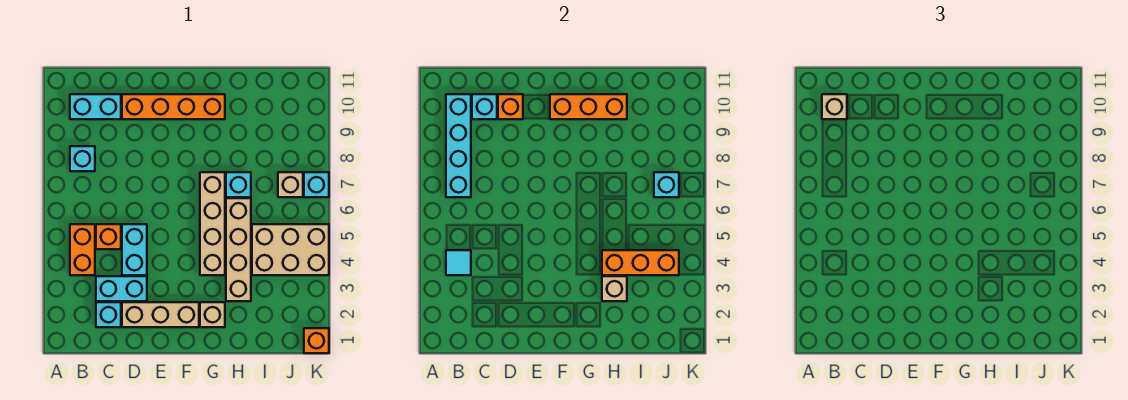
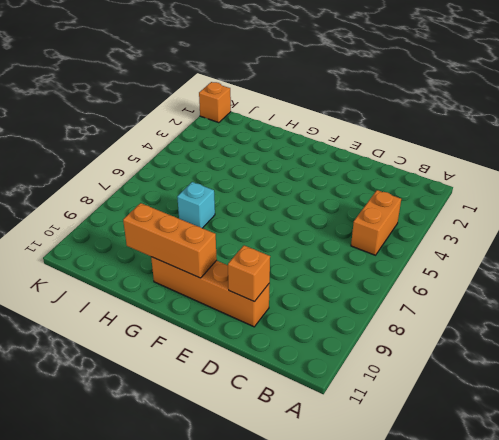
none -> cyan brick B8 level 1
none -> cyan brick B10:C10 level 1
none -> cyan brick C2 level 1

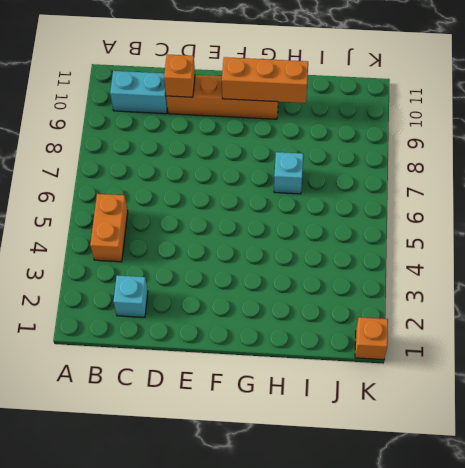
none -> cyan brick B8 level 1
none -> cyan brick C3:D3 level 1
none -> orange brick C5 level 1

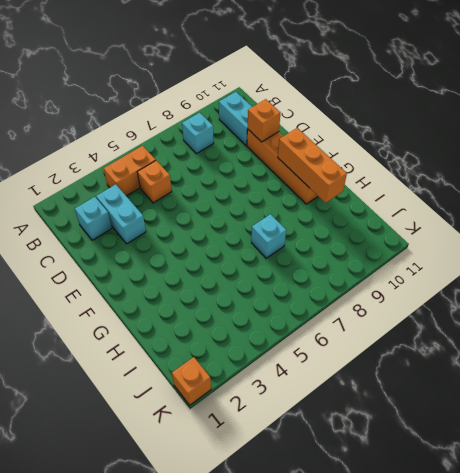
none -> tan brick D2:F2 level 1
none -> cyan brick D4:D5 level 1
none -> tan brick G2 level 1

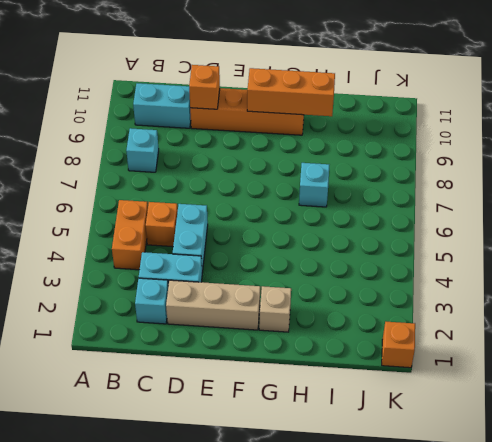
none -> tan brick G4:G7 level 1
none -> tan brick H3:H6 level 1
none -> tan brick I4:K5 level 1

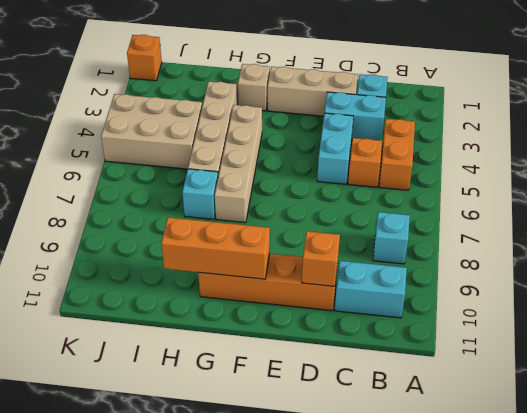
none -> tan brick J7 level 1
none -> cyan brick K7 level 1
none -> cyan tile B4 level 2

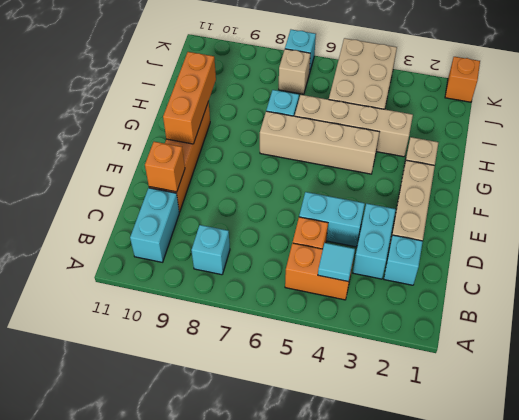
none -> cyan brick B7:B10 level 2
none -> cyan brick C10 level 2
none -> tan brick H3 level 2

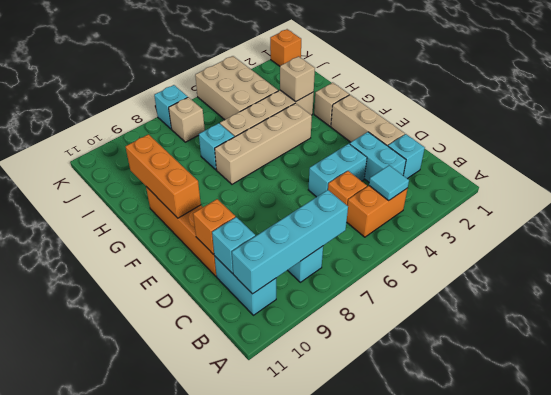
none -> orange brick H4:J4 level 2
none -> cyan brick J7 level 2
none -> tan brick B10 level 3

